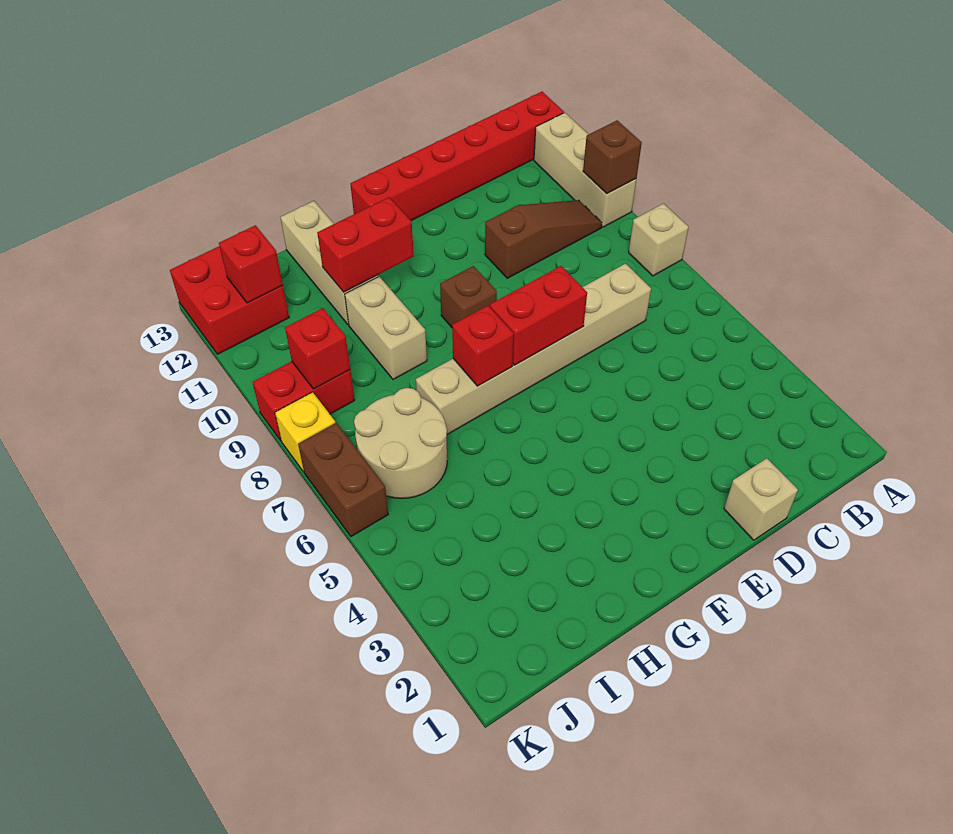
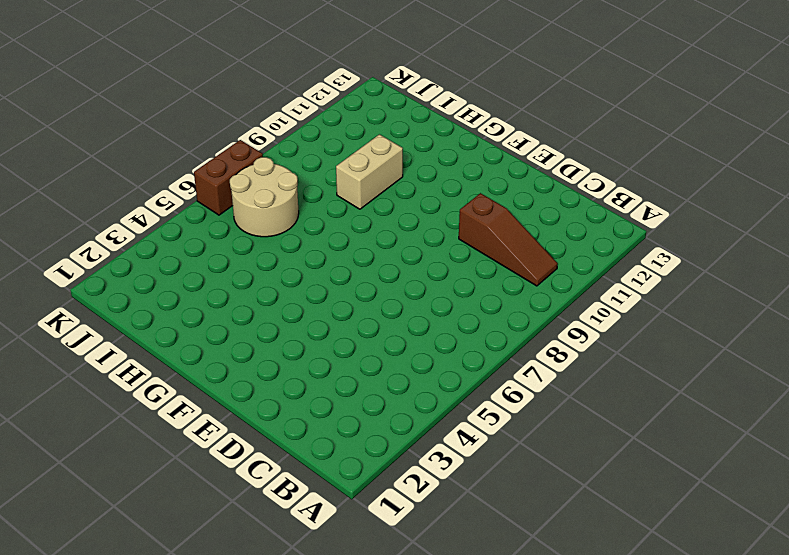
none -> tan brick A8 level 1
none -> tan brick A10:A12 level 1
none -> red brick A13:F13 level 1

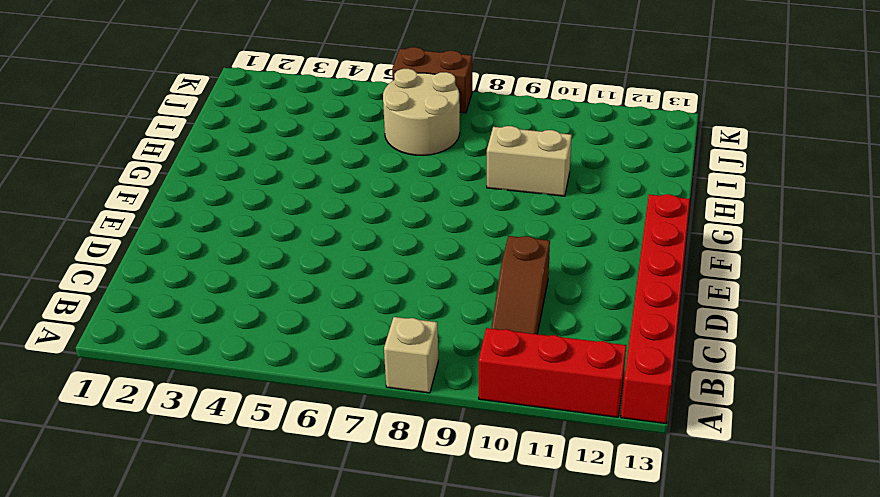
red brick A10:A12 level 1 -> tan brick A10:A12 level 1
none -> tan brick C7:H7 level 1
none -> tan brick D1 level 1
none -> brown brick F9 level 1

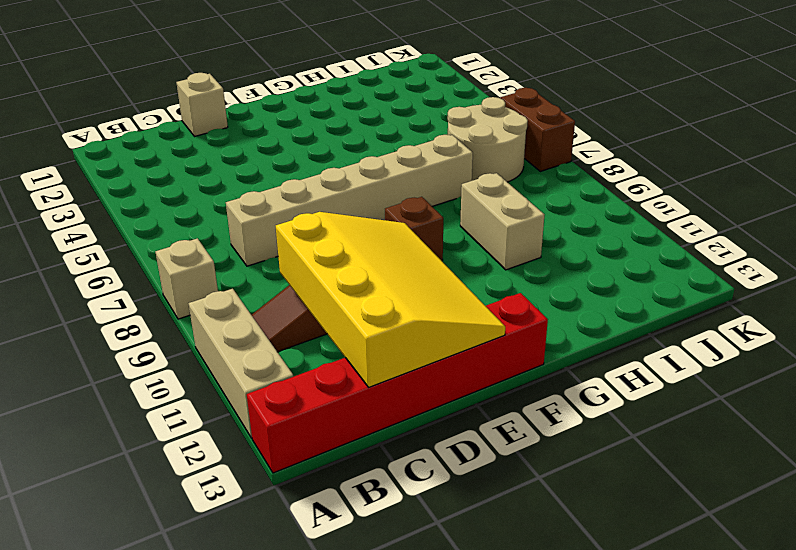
yellow slope C10:E13 level 2 top C -> none
none -> tan brick H11:H13 level 1
none -> red brick J9:K9 level 1
none -> red brick J12:K13 level 1

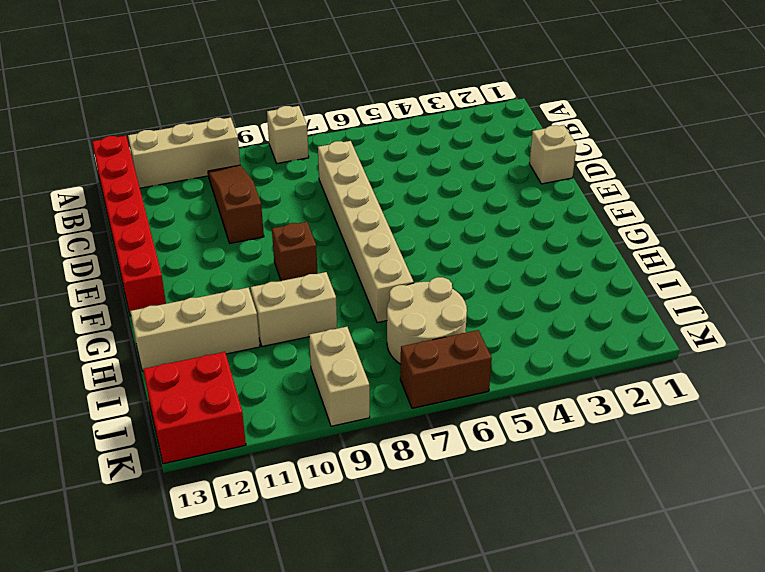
tan brick J9:K9 level 1 -> red brick J9:K9 level 1
none -> yellow brick K8 level 1
none -> brown brick A10 level 2
none -> red brick E7:F7 level 2

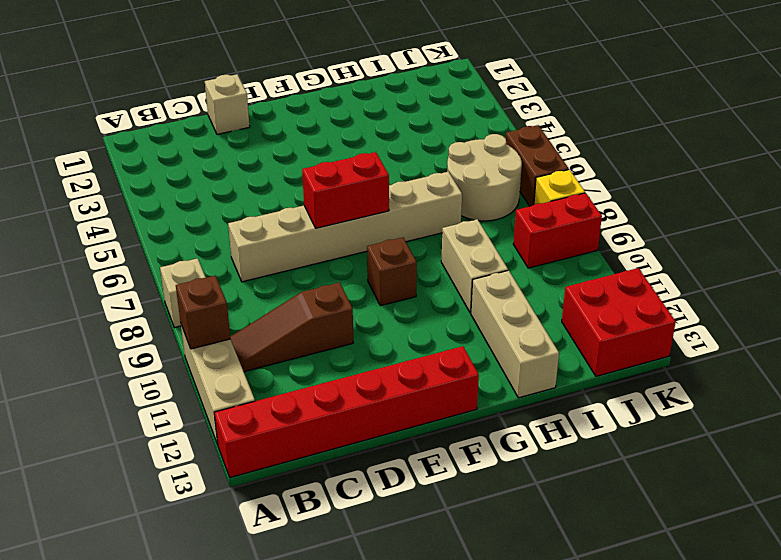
none -> red brick G7 level 2
none -> red brick G11:H11 level 2
none -> red brick J9 level 2

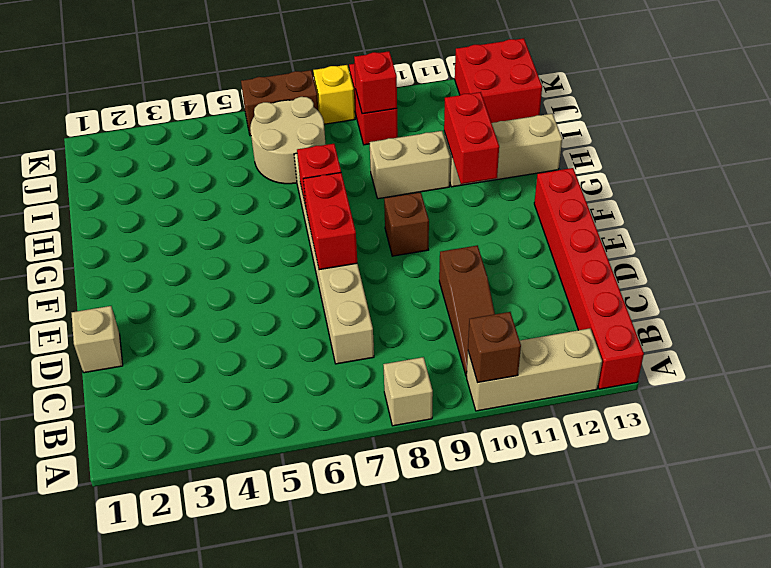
none -> red brick J12 level 2

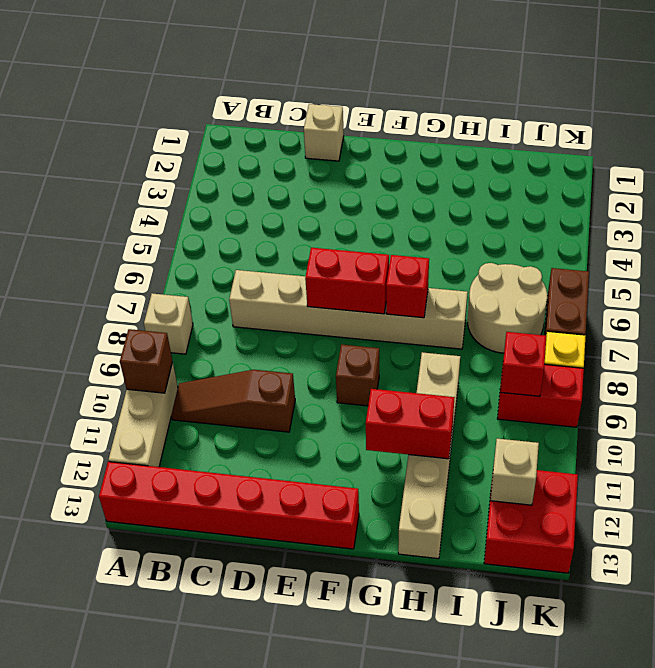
tan brick J12 level 2 -> red brick J12 level 2

